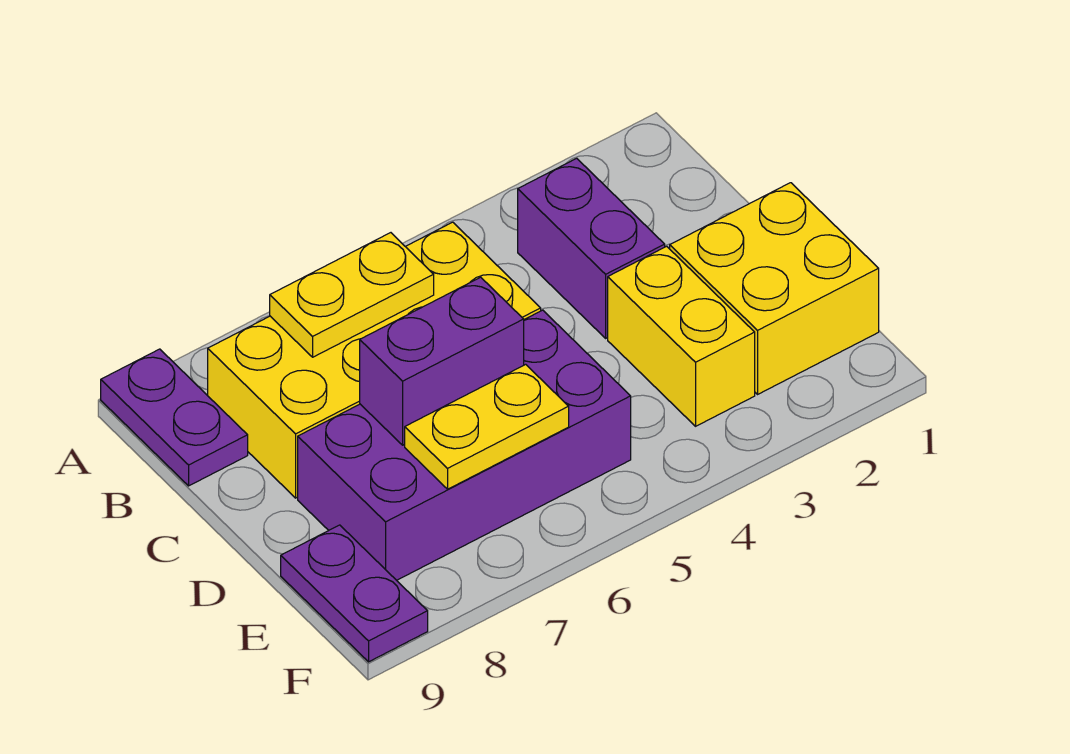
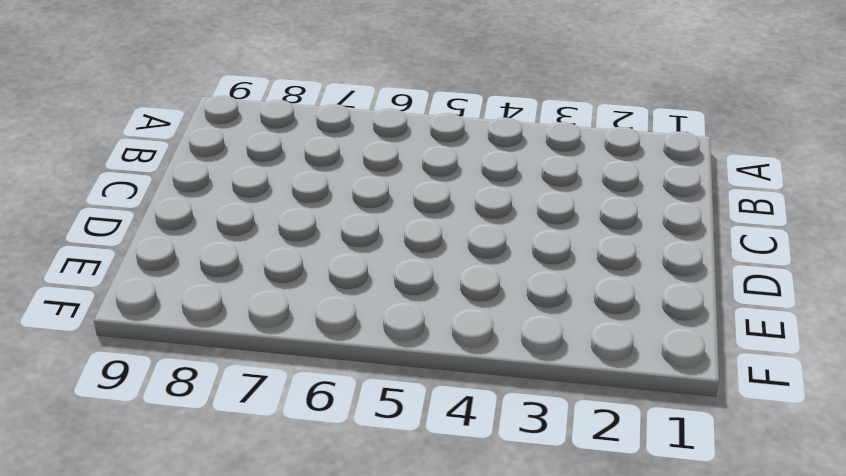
none -> purple plate A9:B9 level 1
none -> purple brick B3:C3 level 1

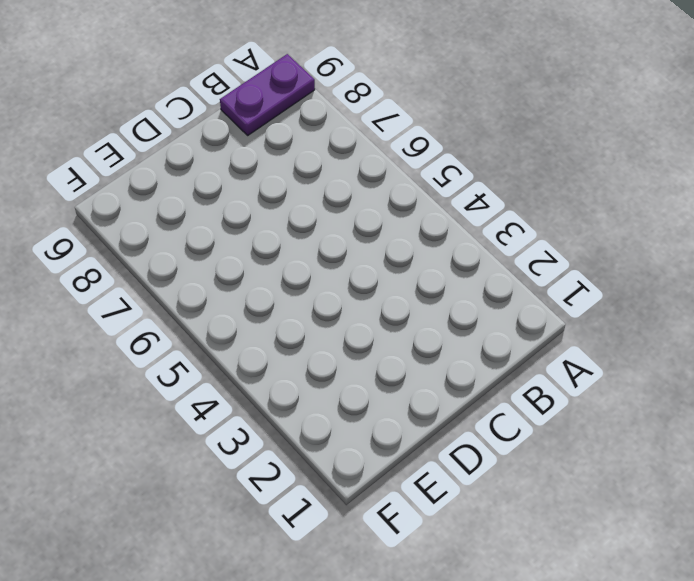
none -> purple brick B3:C3 level 1
none -> yellow brick B5:C8 level 1

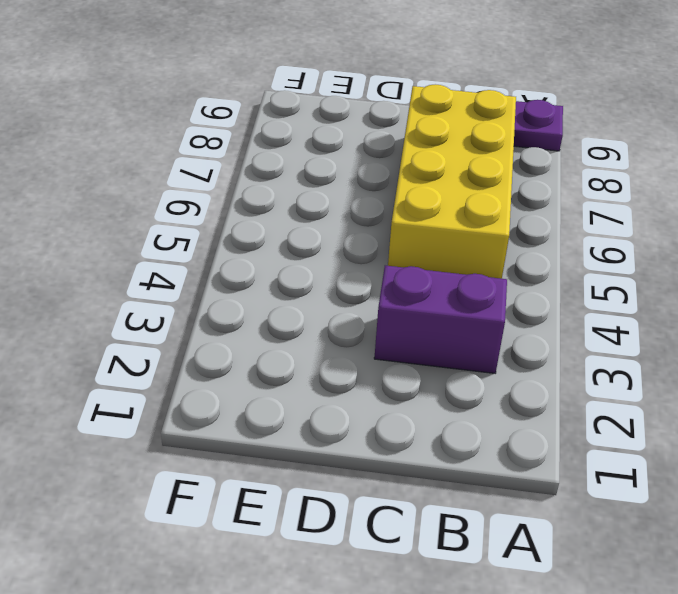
none -> yellow brick D1:E2 level 1
none -> yellow brick D3:E3 level 1

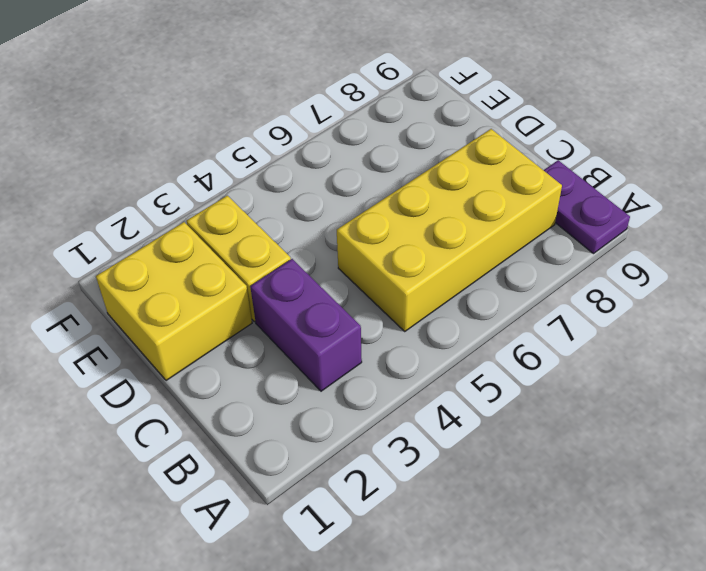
none -> purple brick D5:E8 level 1
none -> purple plate E9:F9 level 1

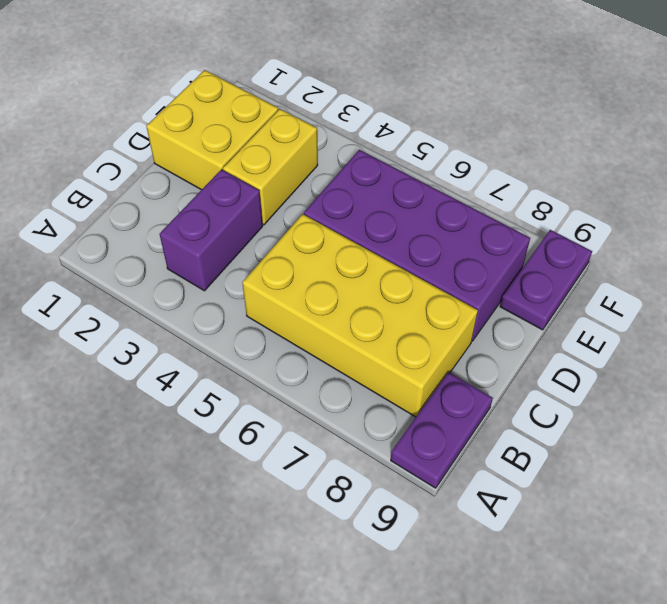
none -> yellow plate B6:B7 level 2
none -> purple brick D6:D7 level 2

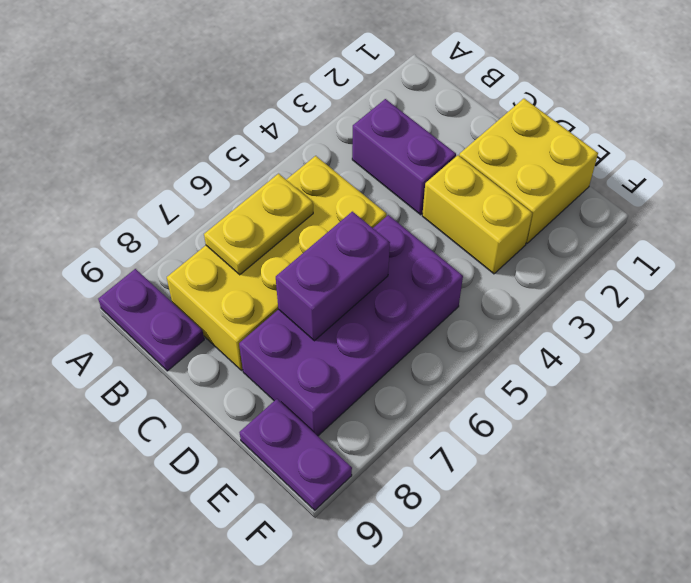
none -> yellow plate E6:E7 level 2

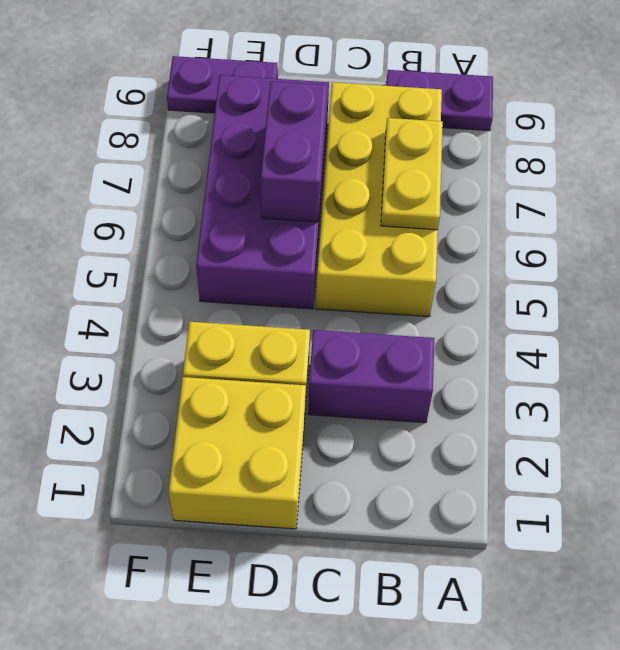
none -> yellow plate E6:E7 level 2

